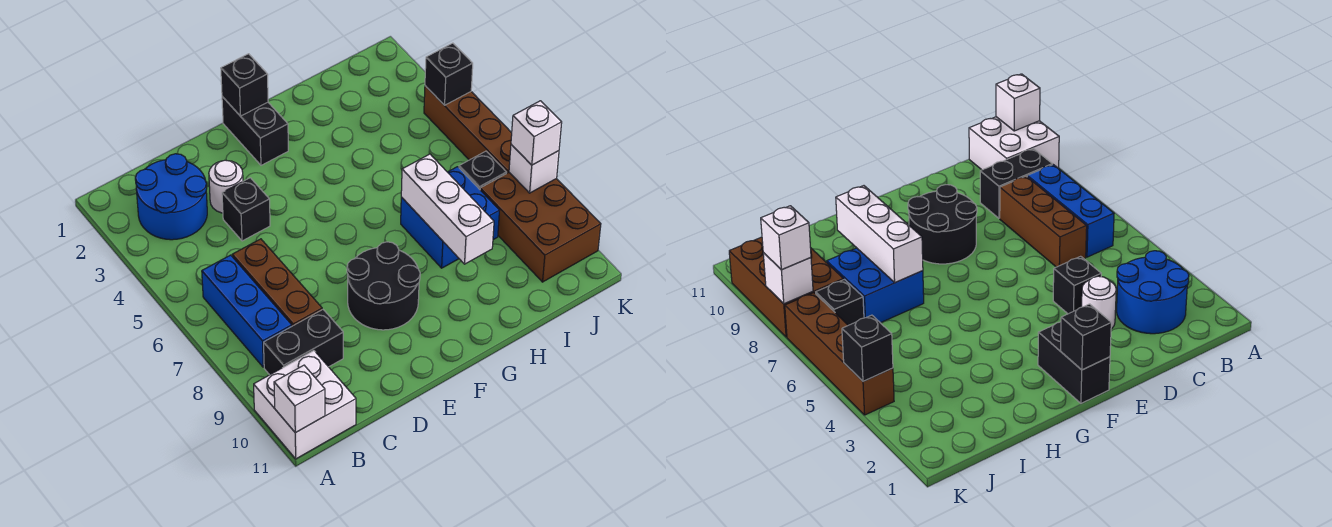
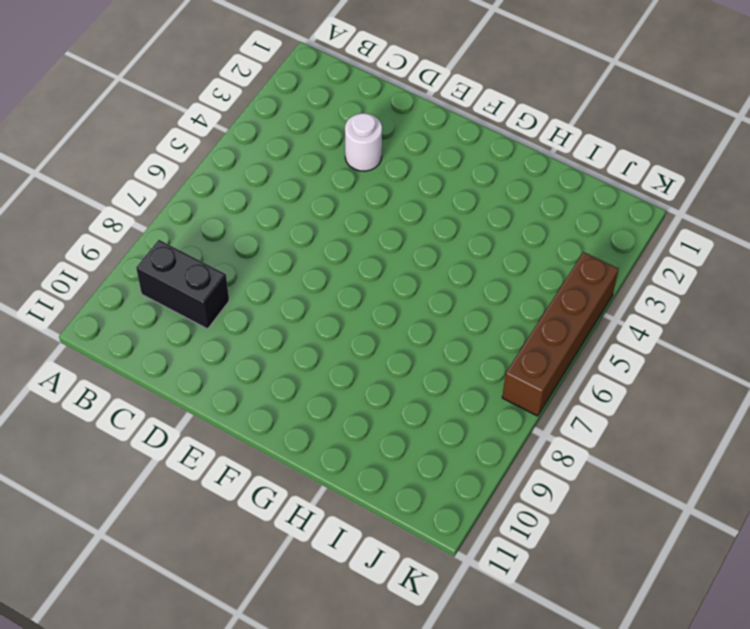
none -> white brick A10:B11 level 1
none -> blue round brick B2:C3 level 1
none -> blue brick B6:B8 level 1

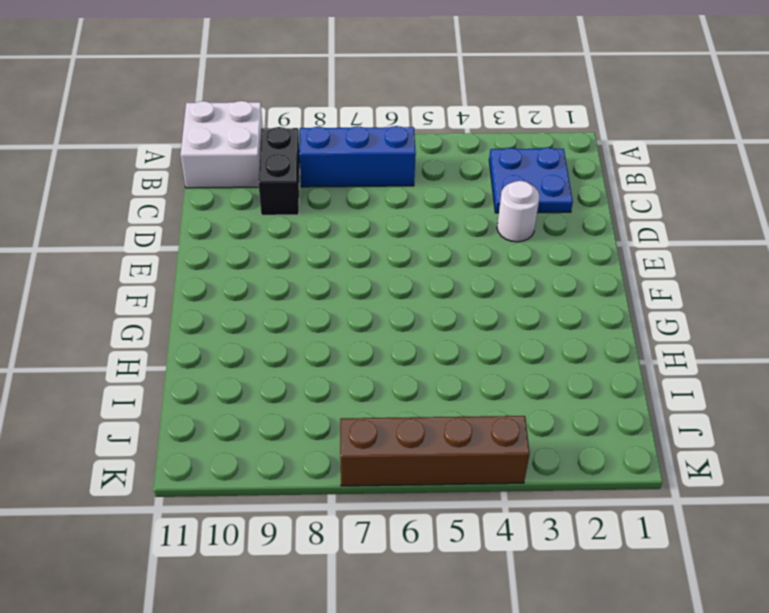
blue plate B2:C3 level 1 -> blue round brick B2:C3 level 1
none -> brown brick C6:C8 level 1
none -> black brick D4 level 1
none -> black round brick E8:F9 level 1

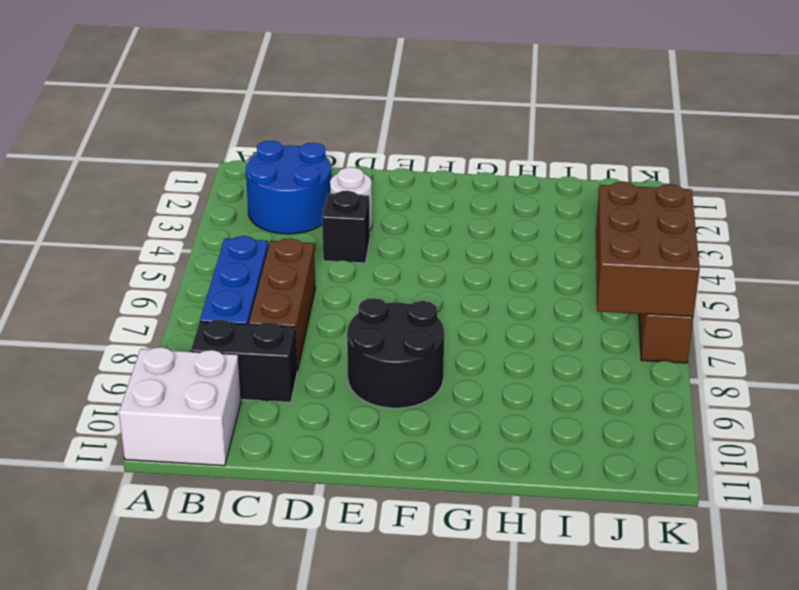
brown brick J5:K7 level 2 -> brown brick J8:K10 level 1
none -> black brick F1:F2 level 1
none -> blue brick H7:I8 level 1
none -> black brick J7 level 1

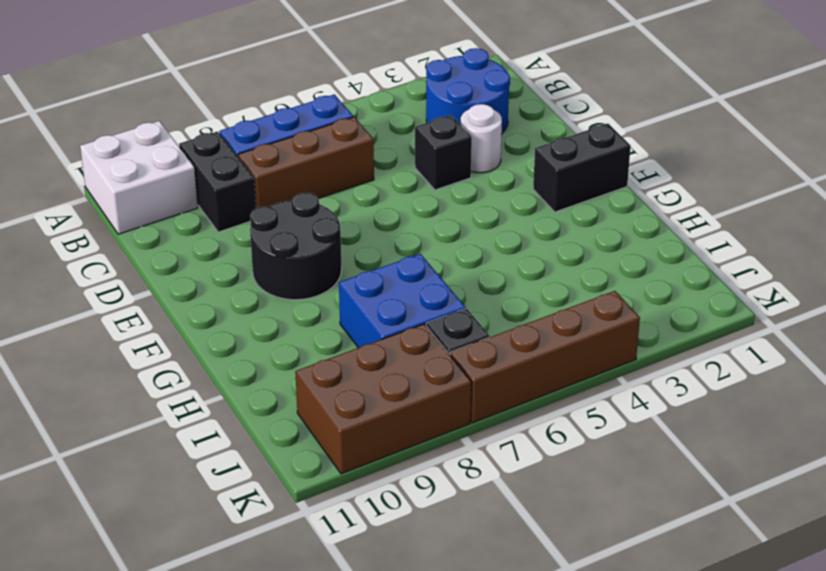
none -> white brick A11 level 2
none -> black brick F1 level 2
none -> white brick H7:H9 level 2

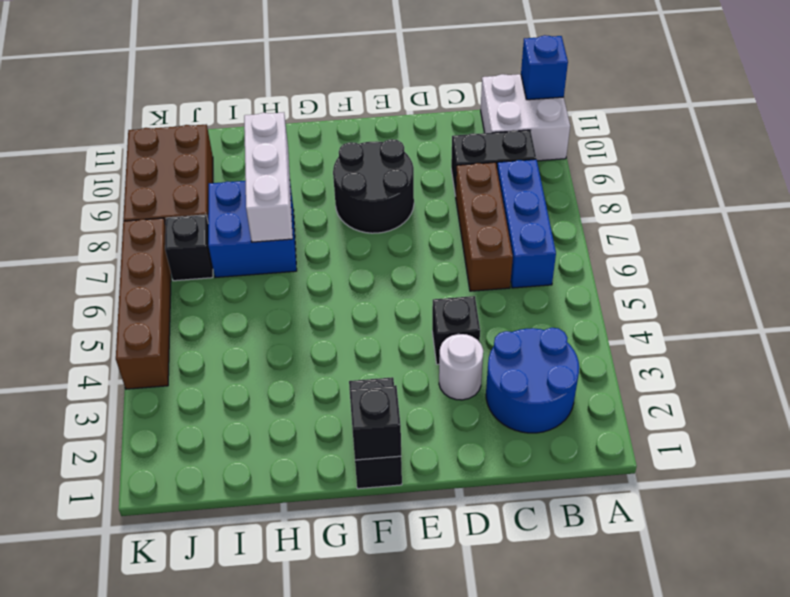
blue brick A11 level 2 -> white brick A11 level 2
none -> black brick K4 level 2
none -> white brick K8 level 2
none -> white brick K8 level 3

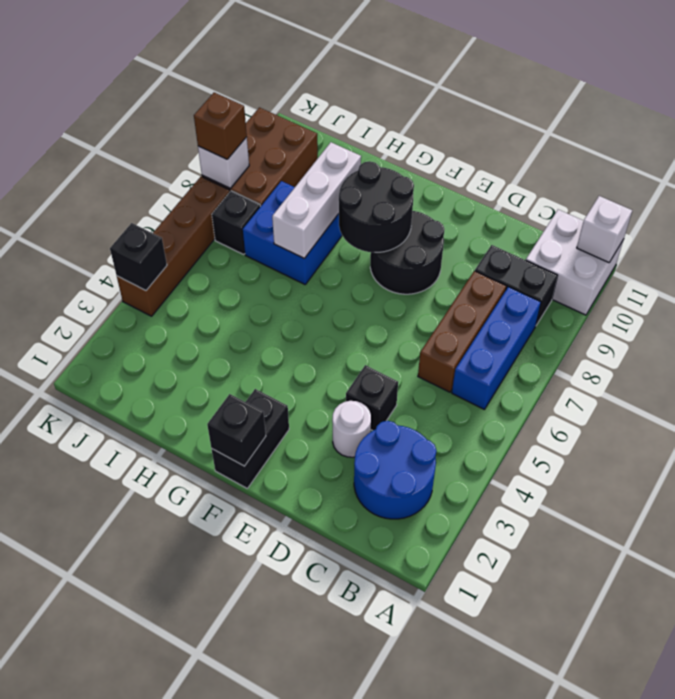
black round brick F8:G9 level 2 -> none
brown brick K8 level 3 -> white brick K8 level 3

